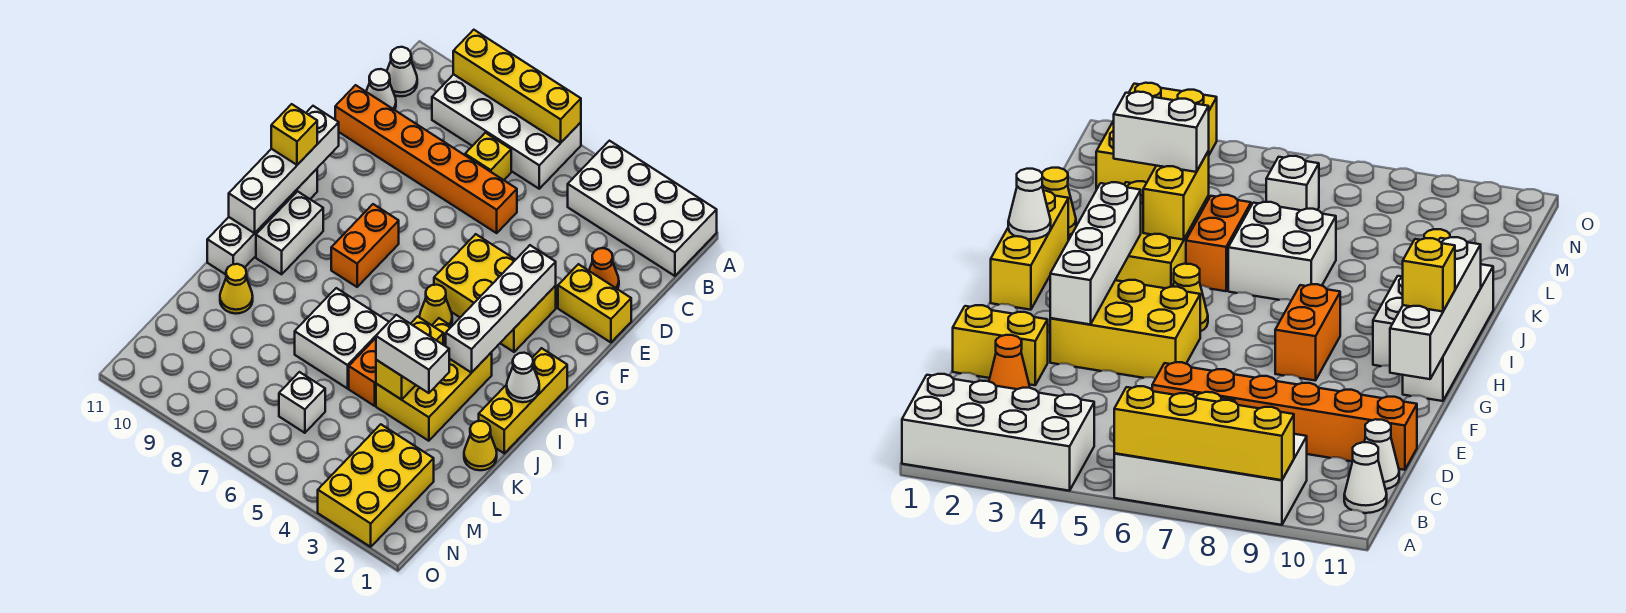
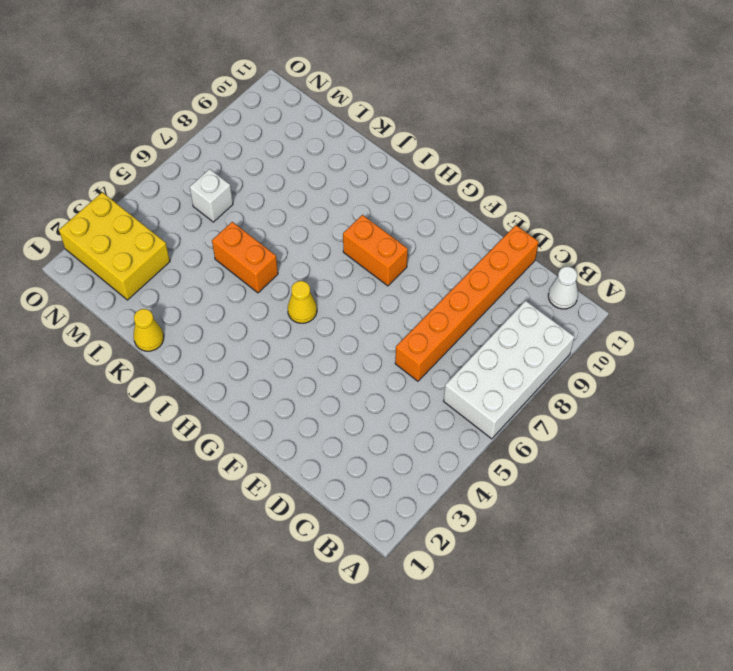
none -> white brick A1:B4 level 1
none -> yellow brick C7 level 1
none -> white cone C11 level 1

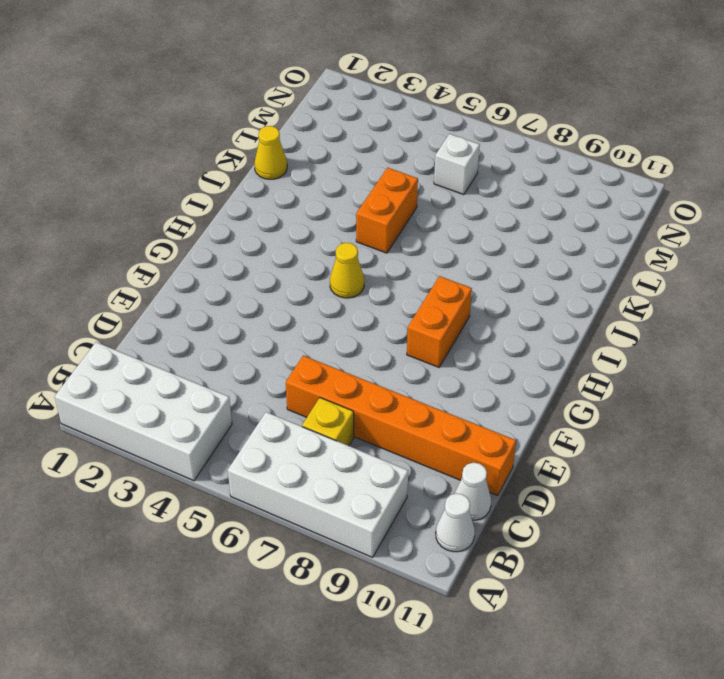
none -> orange cone D2 level 1
none -> yellow brick E1:E2 level 1
none -> yellow brick F3:G5 level 1

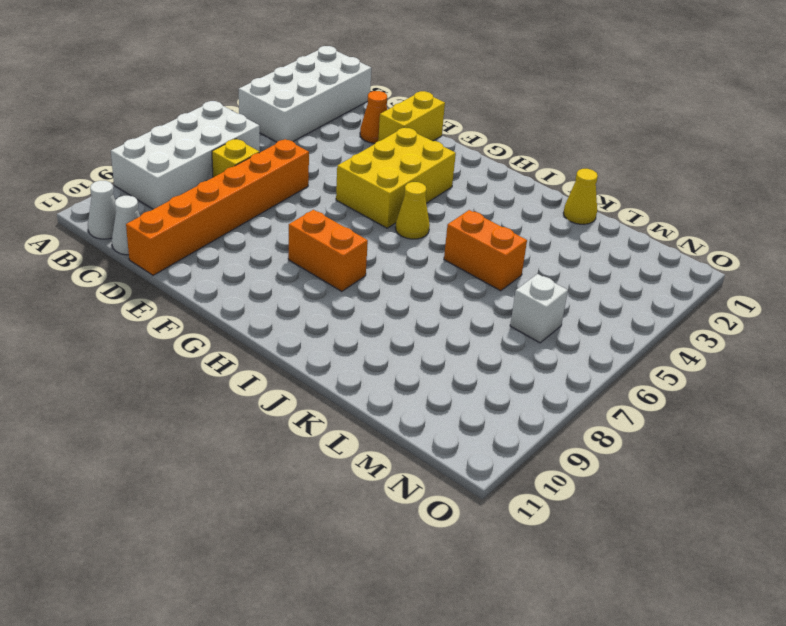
none -> white brick G11:J11 level 1
none -> yellow brick H1:J1 level 1
none -> white brick H10:I10 level 1

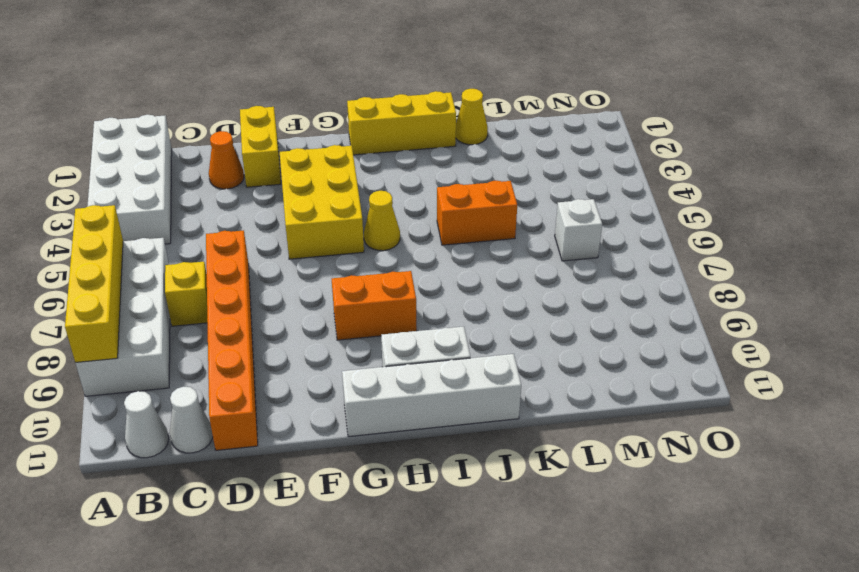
none -> yellow brick I3:K4 level 1
none -> white brick J6:K7 level 1
none -> yellow cone K10 level 1

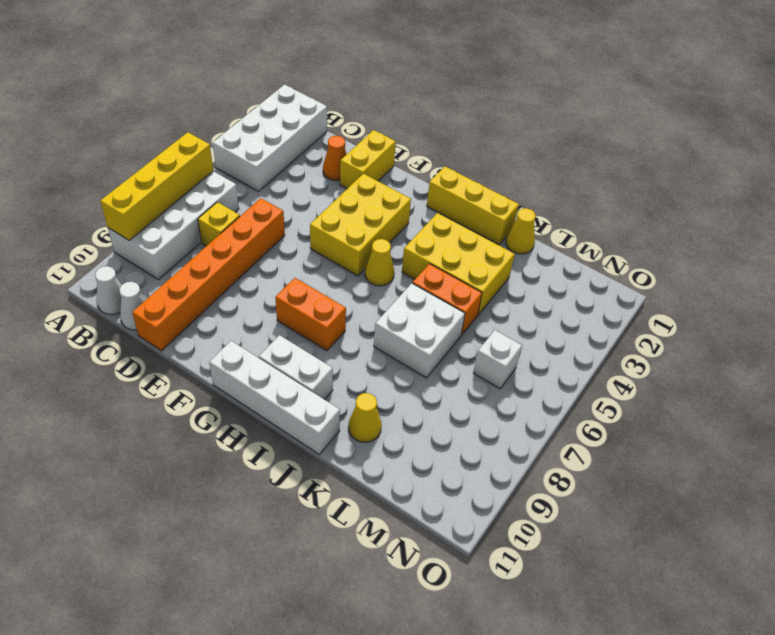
none -> yellow brick M2:O3 level 1
none -> white brick F3:I3 level 2
none -> white brick F11:I11 level 2

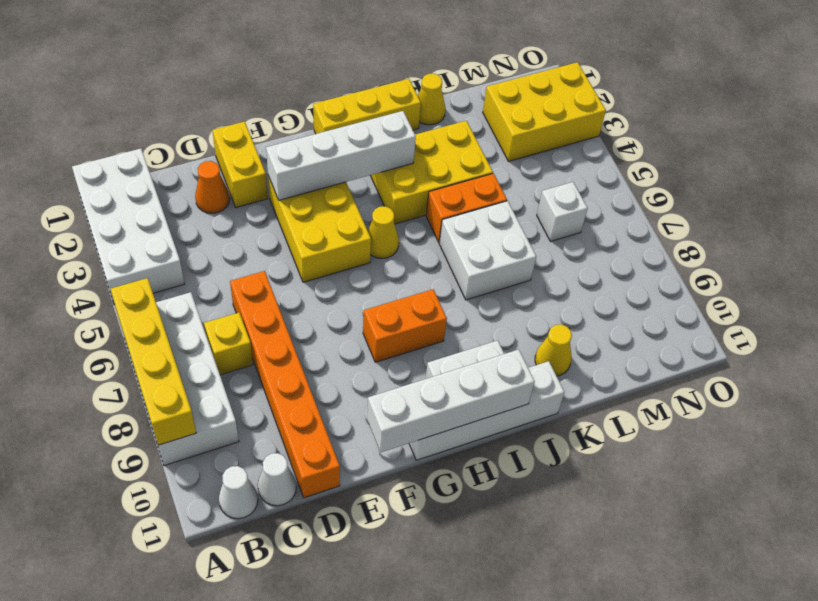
none -> white cone I1 level 2
none -> yellow brick J4:K4 level 2
none -> yellow brick G11 level 3

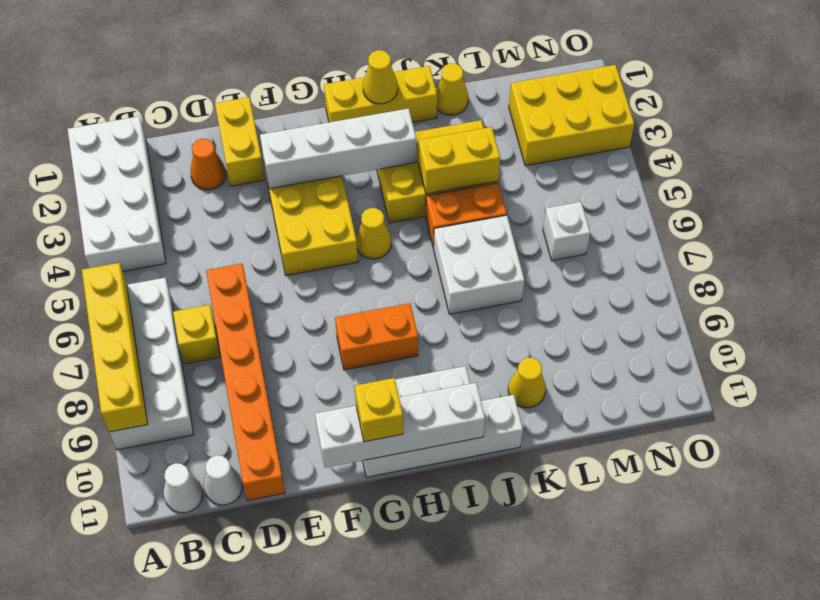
yellow cone I1 level 2 -> white cone I1 level 2
none -> white brick K3:K4 level 3

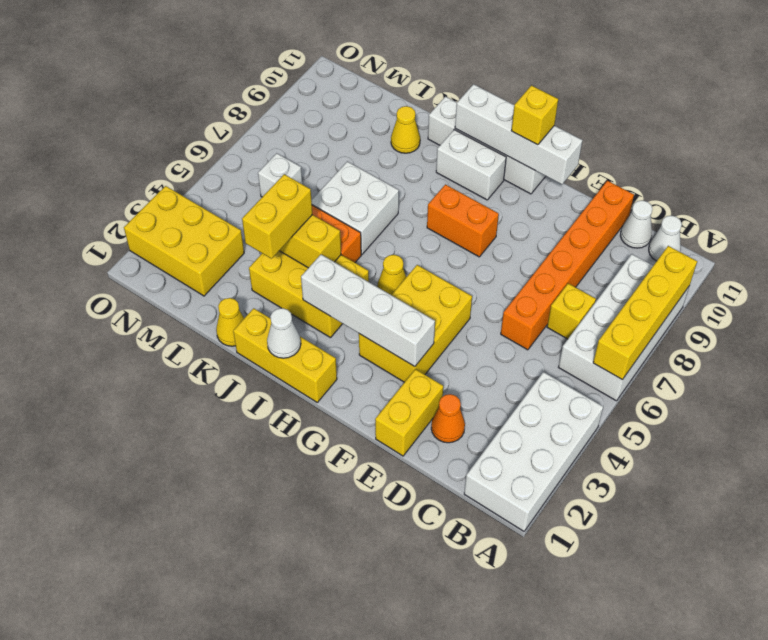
yellow brick K3:K4 level 3 -> white brick K3:K4 level 3

